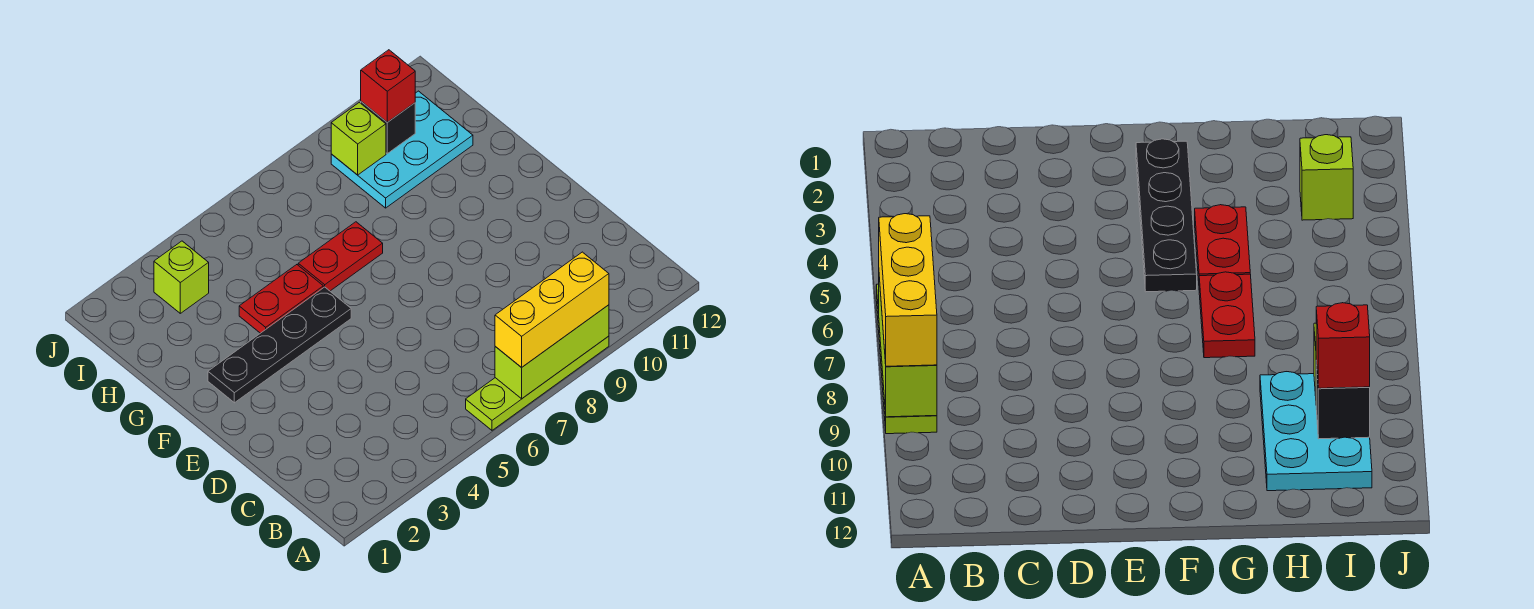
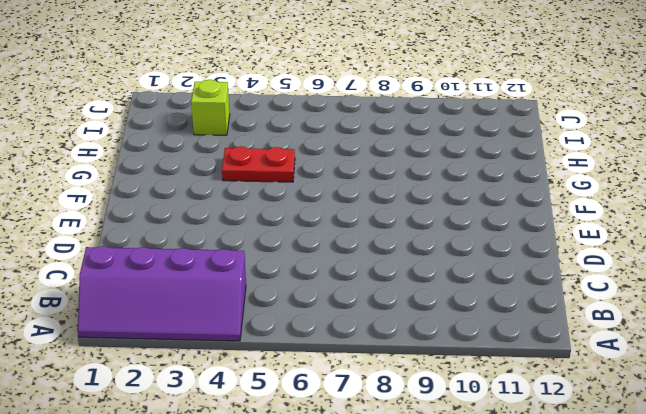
purple slope A1:B4 level 1 top B -> none
none -> lime plate A6:A9 level 1
none -> black plate F2:F5 level 1

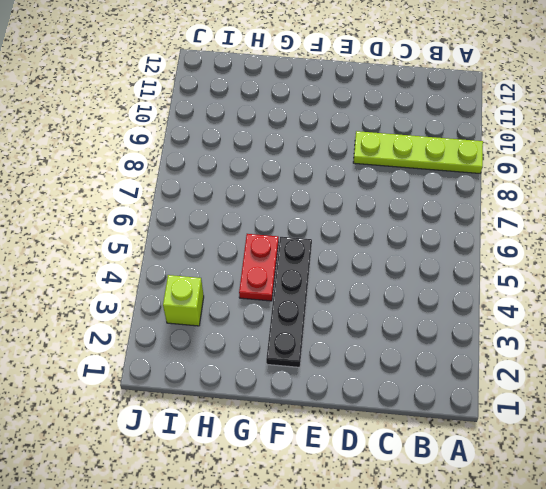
lime plate A9:D9 level 1 -> lime plate A6:A9 level 1
none -> red plate G6:G7 level 1
none -> cyan plate H9:I11 level 1

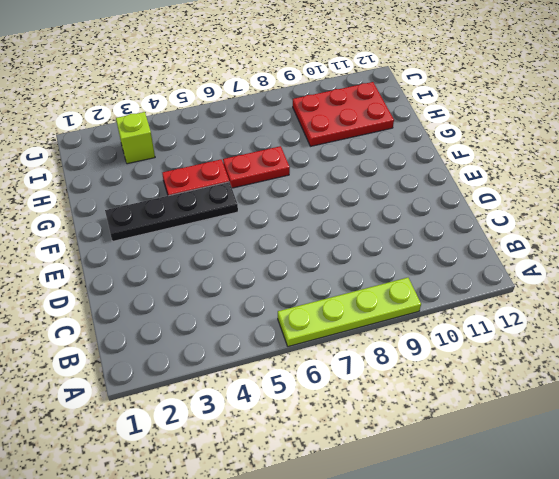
red plate H9:I11 level 1 -> cyan plate H9:I11 level 1
none -> lime brick A7:A9 level 2
none -> lime brick I9 level 2

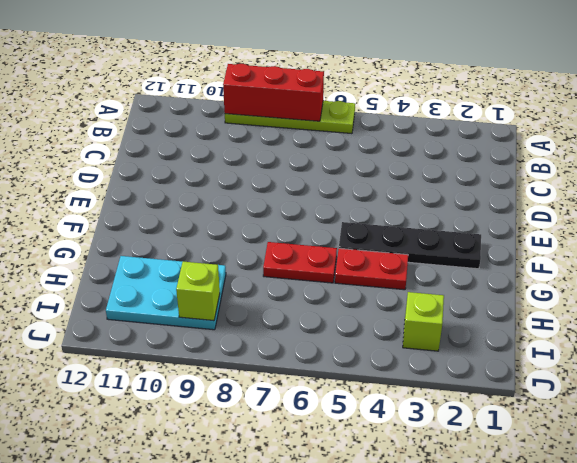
red brick A7:A9 level 2 -> lime brick A7:A9 level 2
none -> black brick I10 level 2
none -> yellow brick A7:A9 level 3

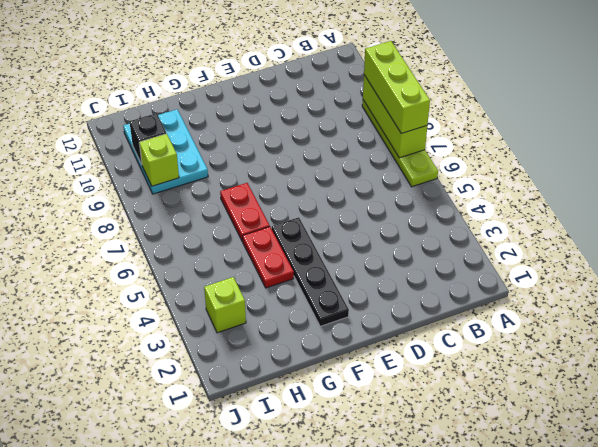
lime brick A7:A9 level 3 -> yellow brick A7:A9 level 3
none -> red brick I10 level 3

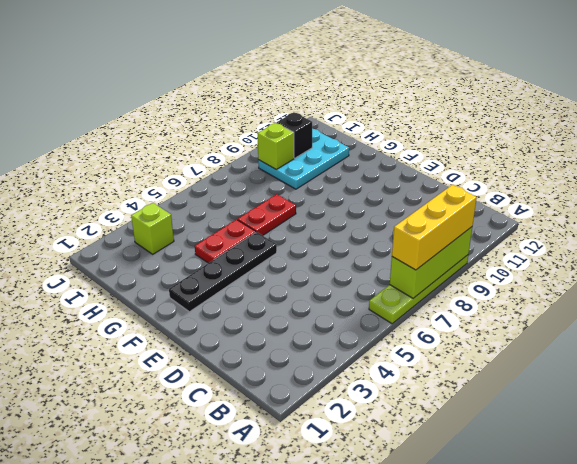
none -> red brick I10 level 3

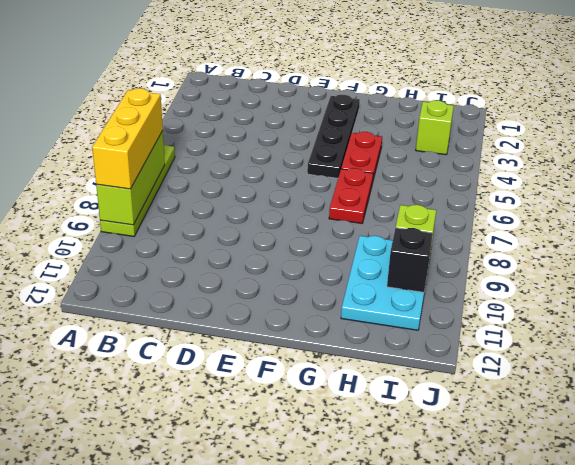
none -> red brick I10 level 3

